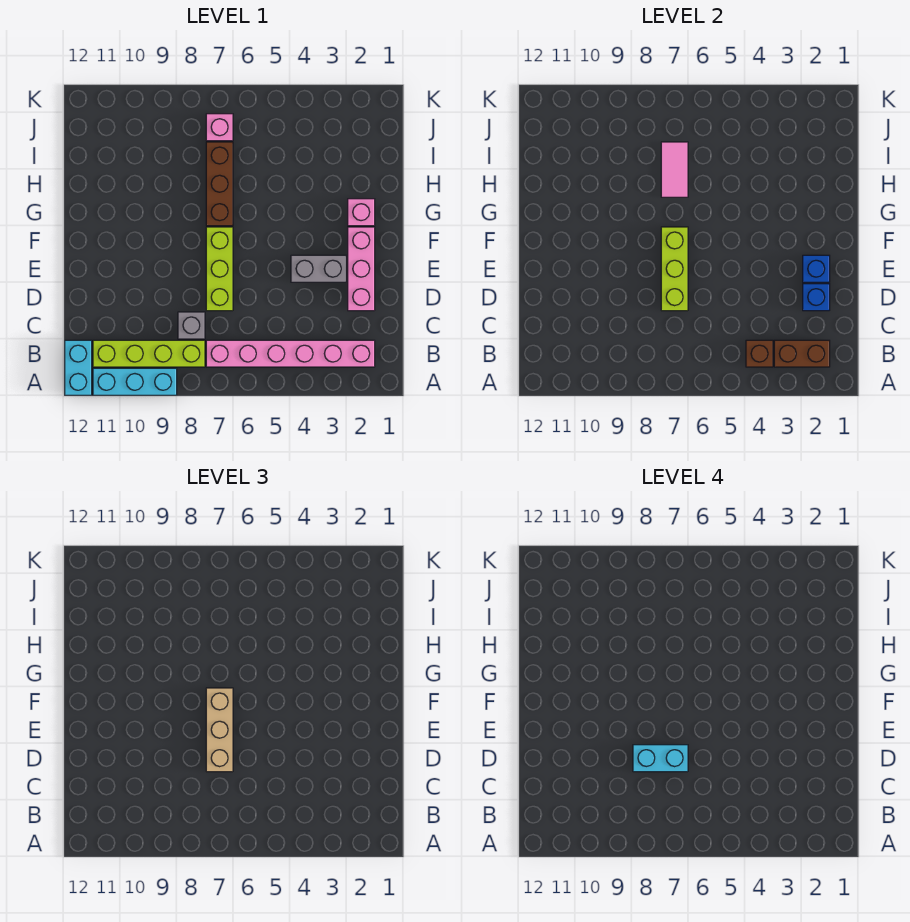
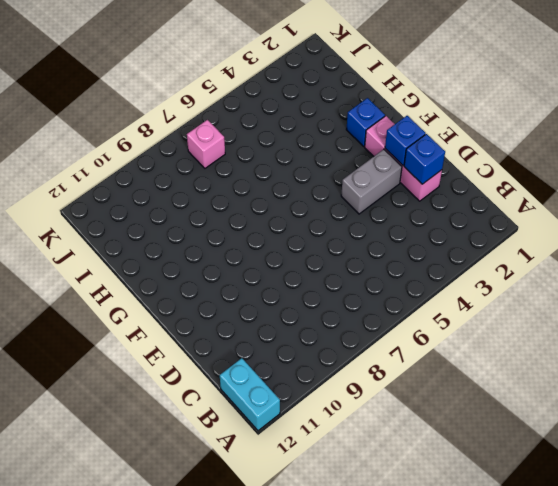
blue brick G2 level 1 -> pink brick G2 level 1
none -> cyan brick A9:A11 level 1
none -> pink brick B2:B7 level 1
none -> lime brick B8:B11 level 1

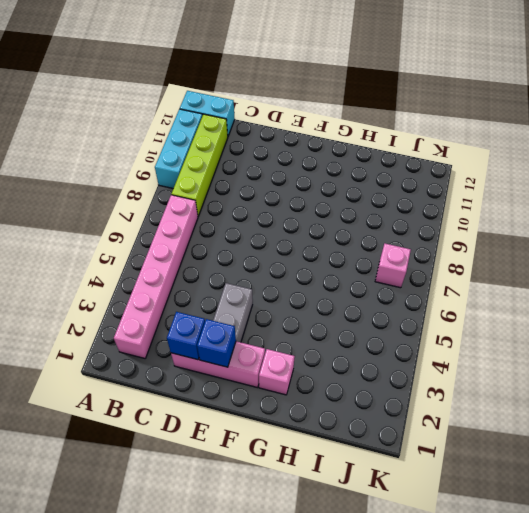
none -> grey brick C8 level 1
none -> lime brick D7:F7 level 1
none -> brown brick G7:I7 level 1

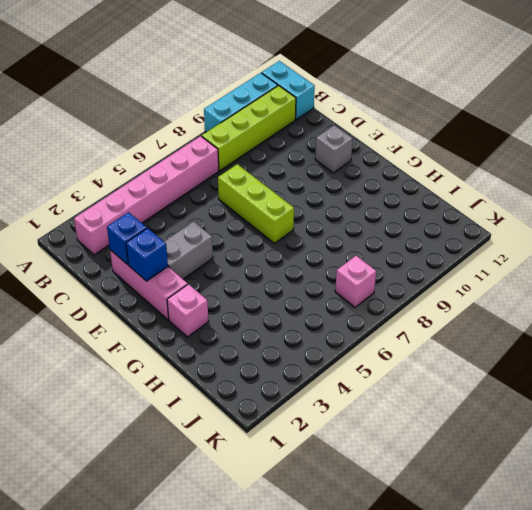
grey brick E11 level 1 -> grey brick C8 level 1
none -> brown brick G7:I7 level 1
none -> brown brick B2:B3 level 2
none -> brown brick B4 level 2

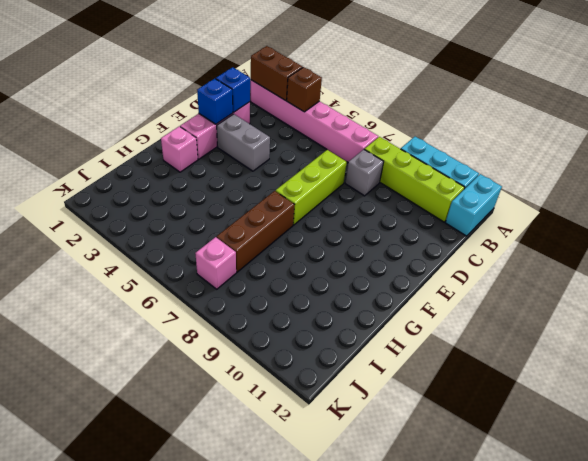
none -> lime brick D7:F7 level 2
none -> pink tile H7:I7 level 2
none -> tan brick D7:F7 level 3

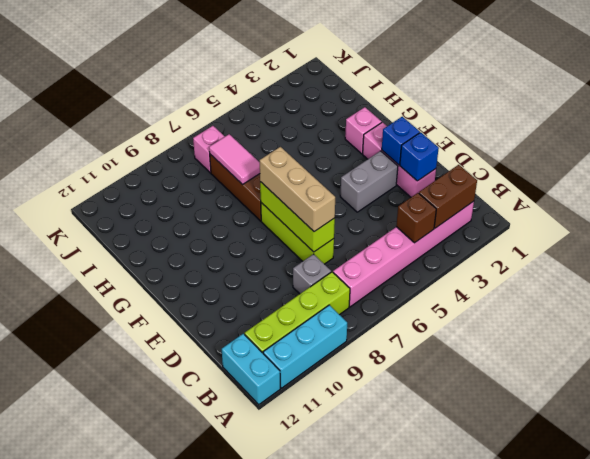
none -> cyan brick D7:D8 level 4

